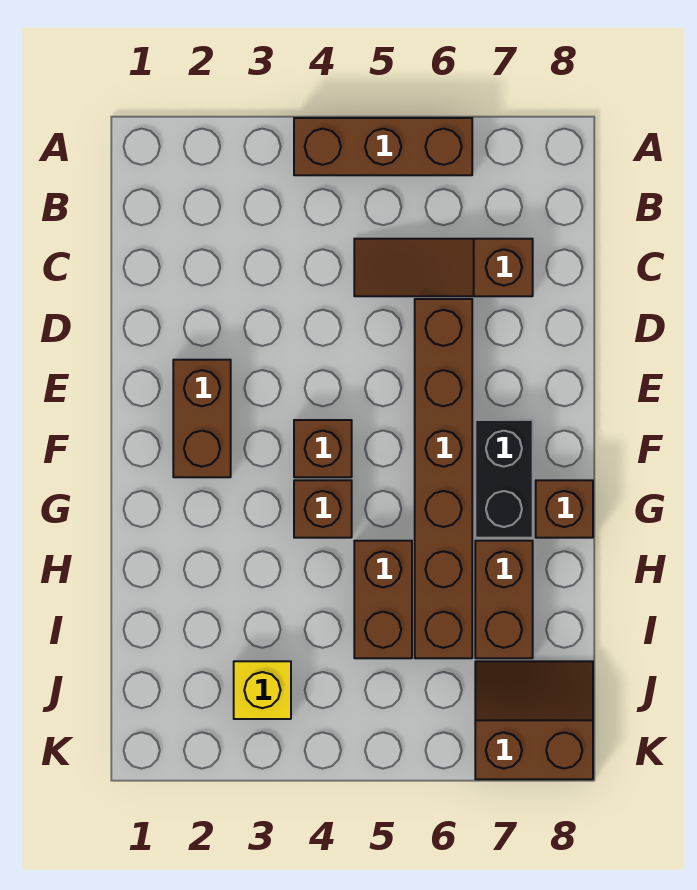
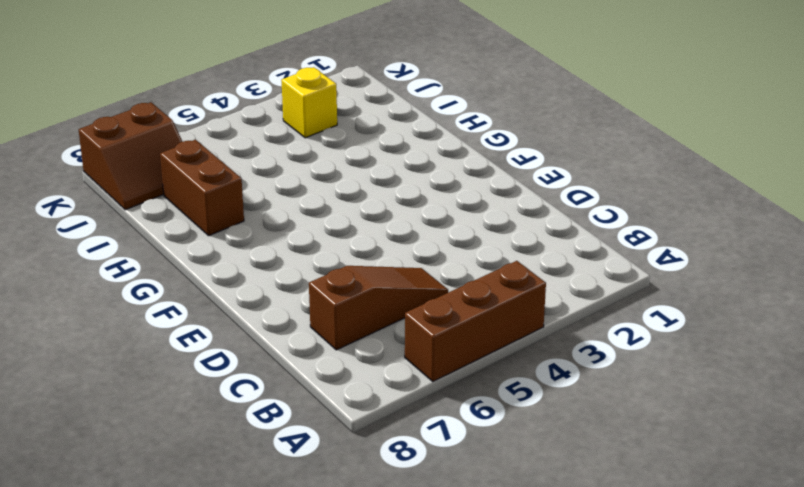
none -> brown brick D6:I6 level 1
none -> brown brick E2:F2 level 1
none -> brown brick F4 level 1

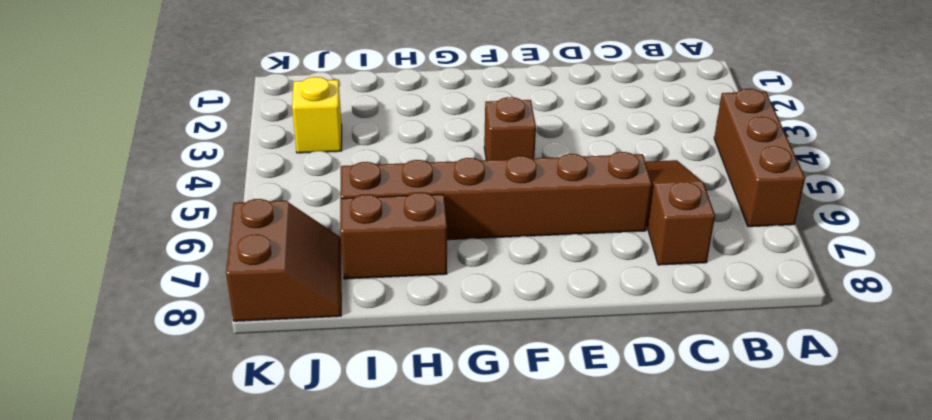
none -> brown brick E2:F2 level 1
none -> black brick F7:G7 level 1
none -> brown brick G4 level 1

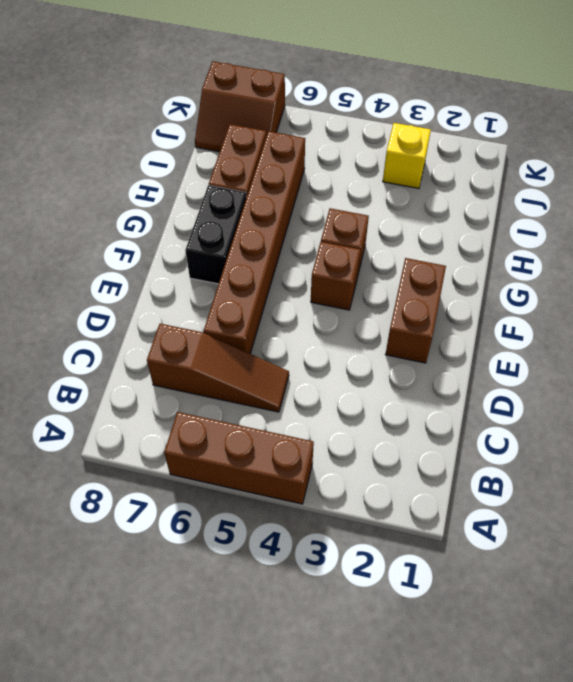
none -> brown brick G8 level 1
none -> brown brick H5:I5 level 1

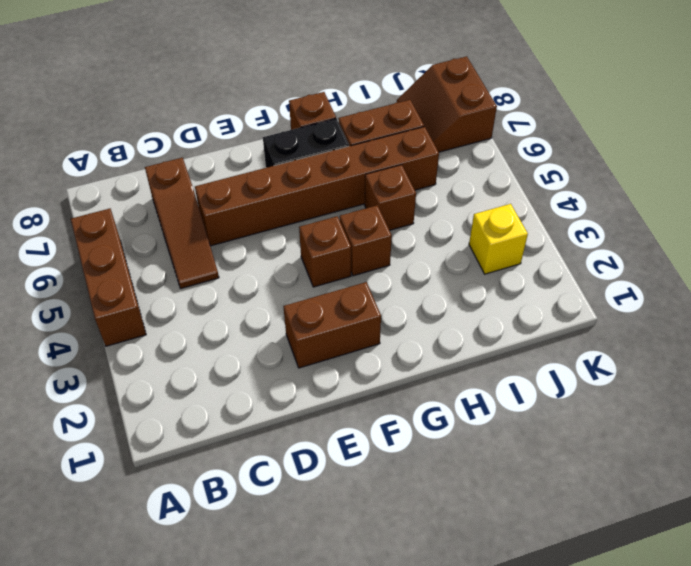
brown brick H5 level 1 -> brown brick H5:I5 level 1

